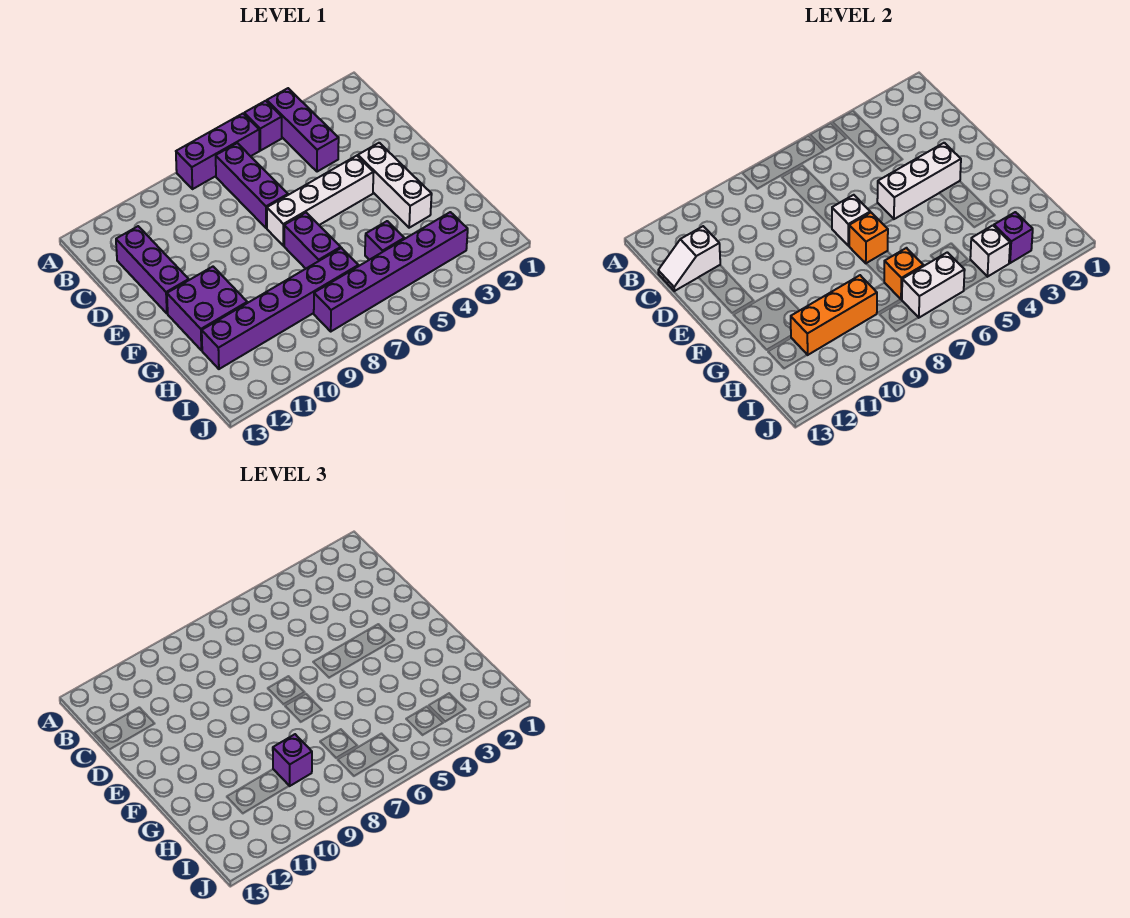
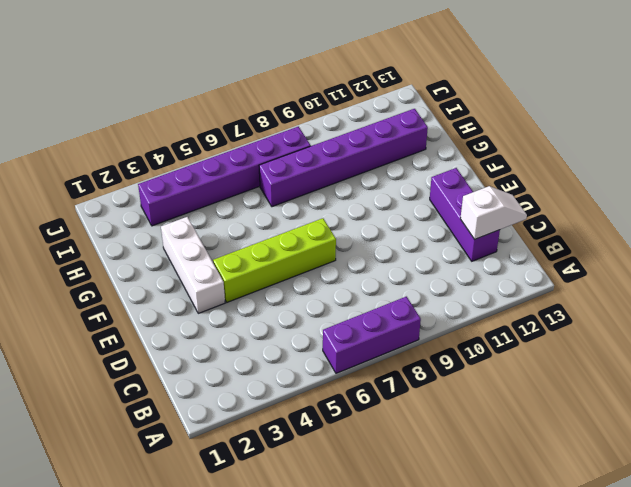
lime brick E4:E7 level 1 -> white brick E4:E7 level 1
none -> purple brick A4:C4 level 1
none -> purple brick A5 level 1
none -> purple brick B7:D7 level 1

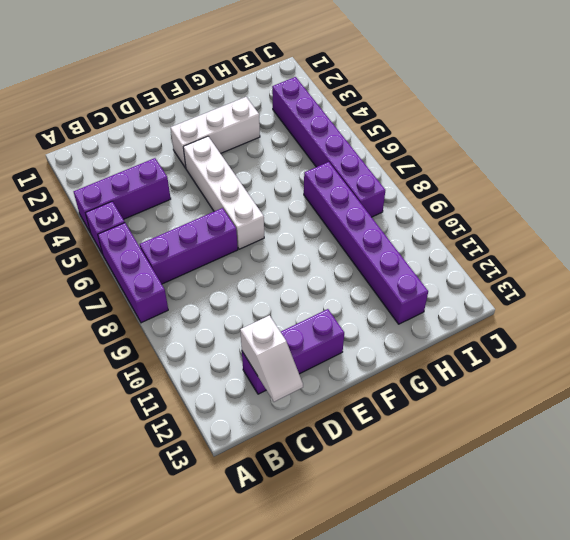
none -> purple brick F7:G7 level 1
none -> purple brick F11:G12 level 1
none -> purple brick H5 level 1

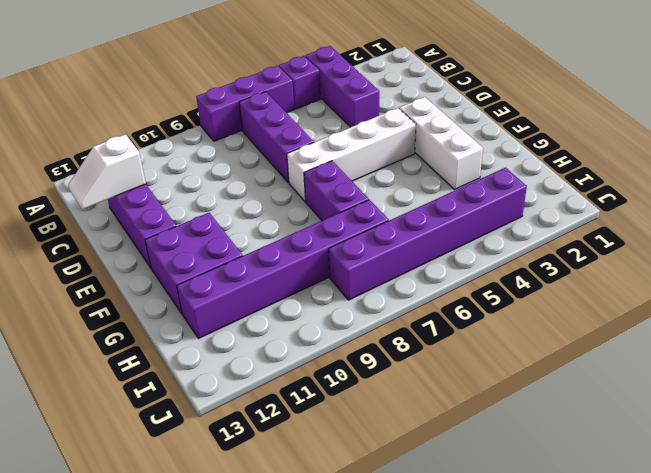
none -> purple brick H5 level 1
none -> white brick E3:E5 level 2
none -> white brick E7 level 2

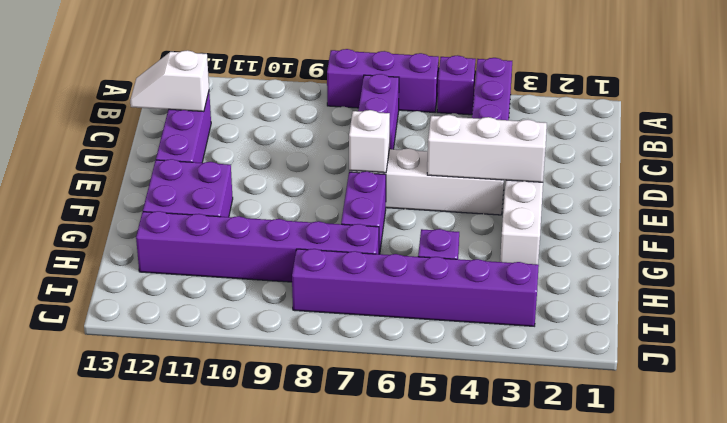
none -> orange brick F7 level 2
none -> orange brick H7 level 2
none -> orange brick H9:H11 level 2

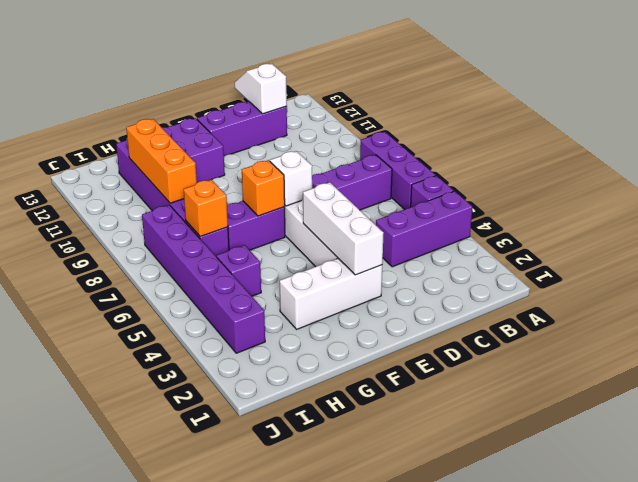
none -> purple brick I3 level 2
none -> white brick I4 level 2
none -> white brick I6:I7 level 2

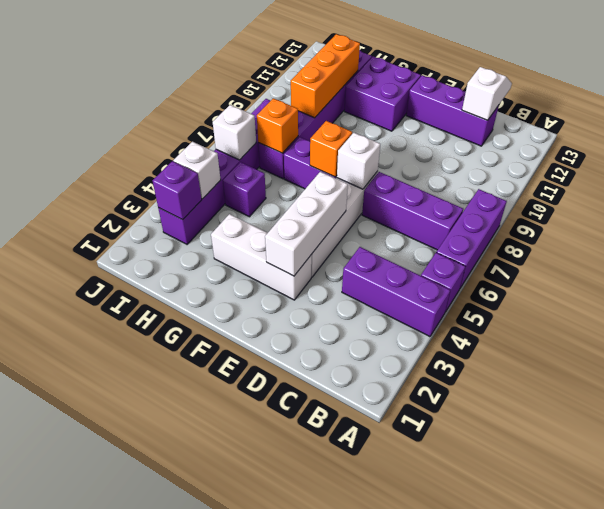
white brick I6 level 2 -> white brick I6:I7 level 2
none -> purple brick H9 level 3

